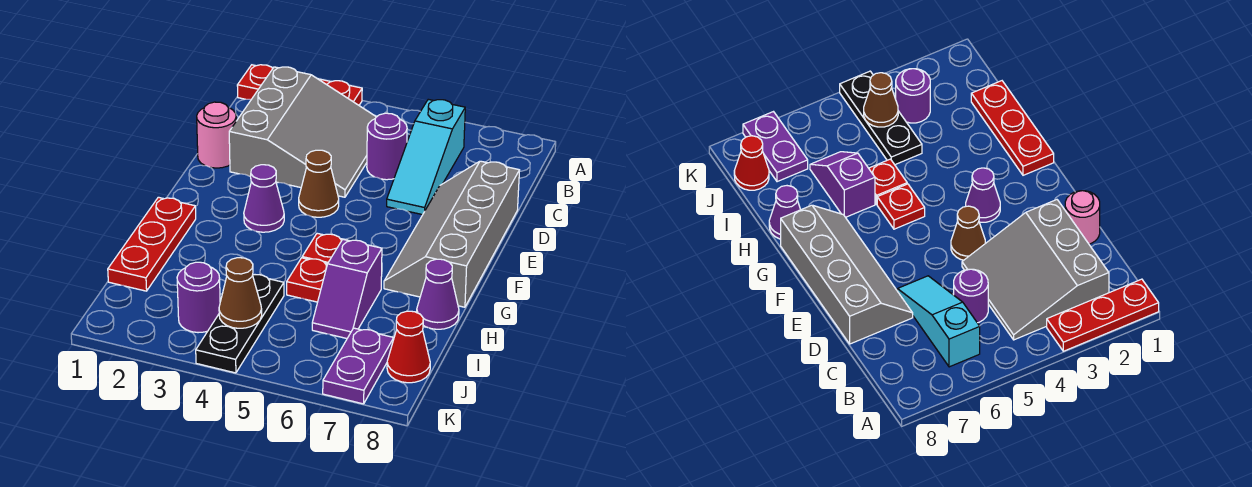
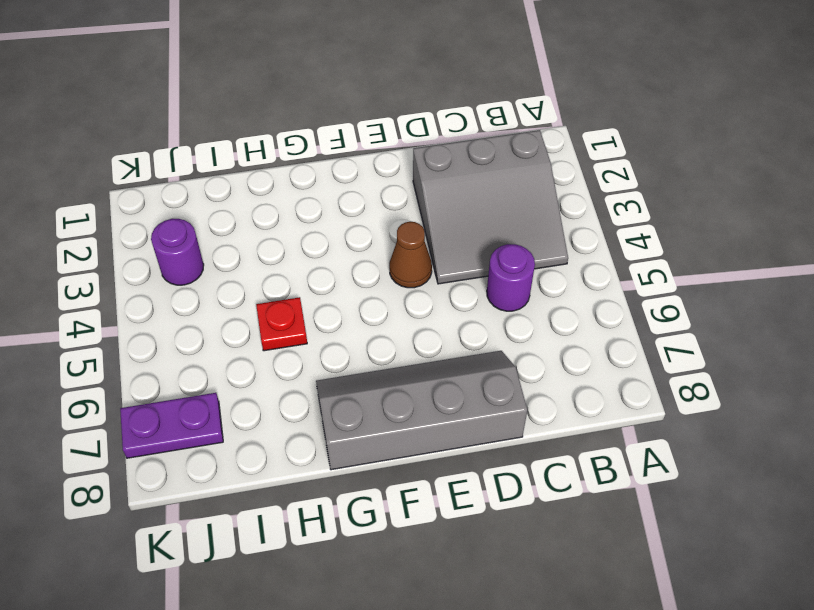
none -> red plate A1:A3 level 1
none -> cyan slope B6:D6 level 1 top B
none -> pink round brick D1 level 1

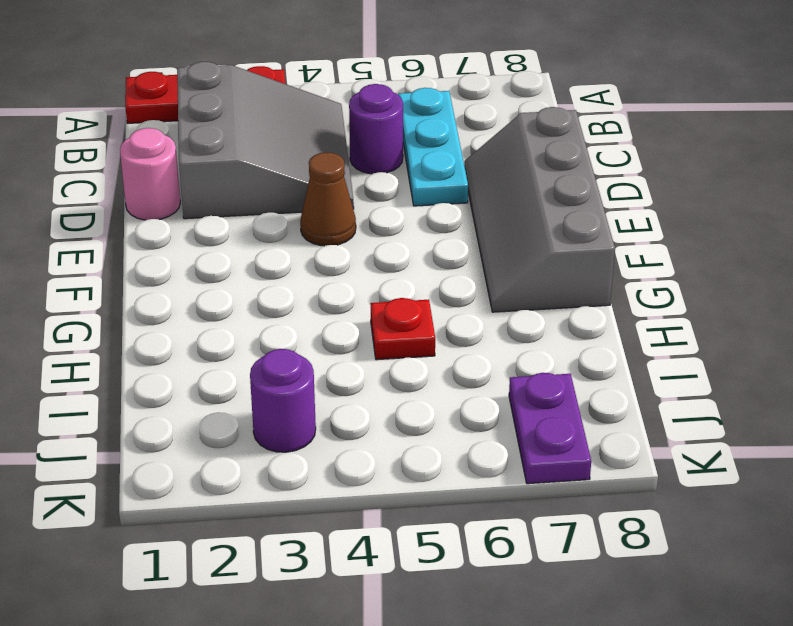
cyan plate B6:D6 level 1 -> cyan slope B6:D6 level 1 top B
none -> purple cone F3 level 1
none -> red plate G1:I1 level 1
none -> red plate G5 level 1

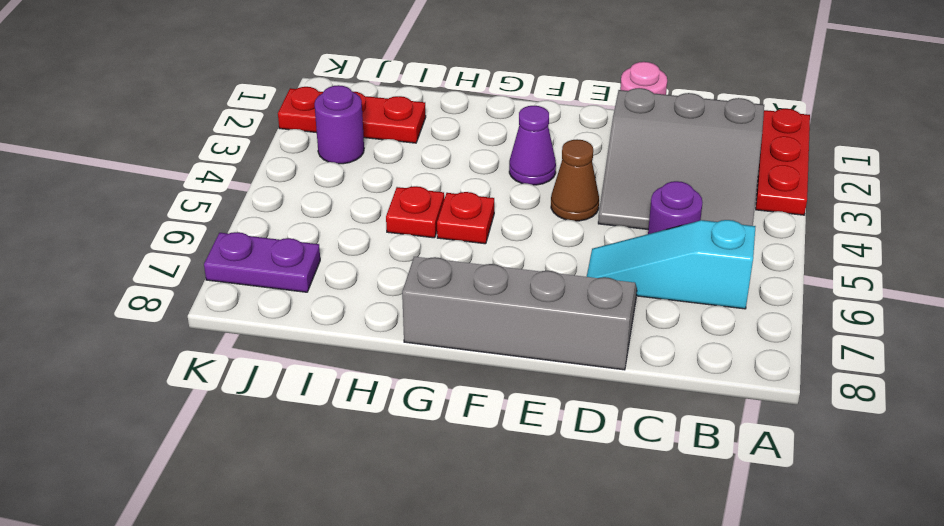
red plate I2:K2 level 1 -> red plate G1:I1 level 1
none -> purple slope H6:I6 level 1 top H
none -> purple cone H8 level 1
none -> black plate I4:K4 level 1

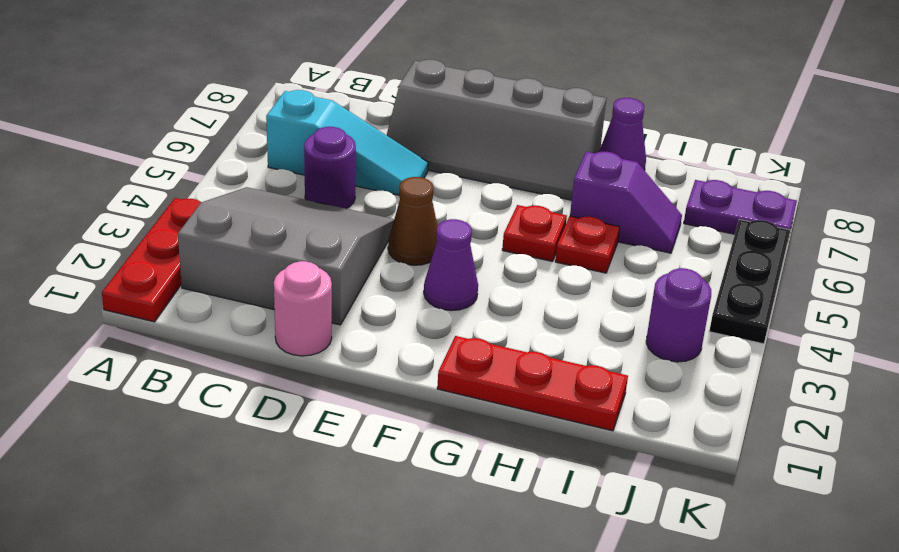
black plate K4:K6 level 1 -> black plate I4:K4 level 1
none -> red cone J8 level 1
none -> brown cone J4 level 2

